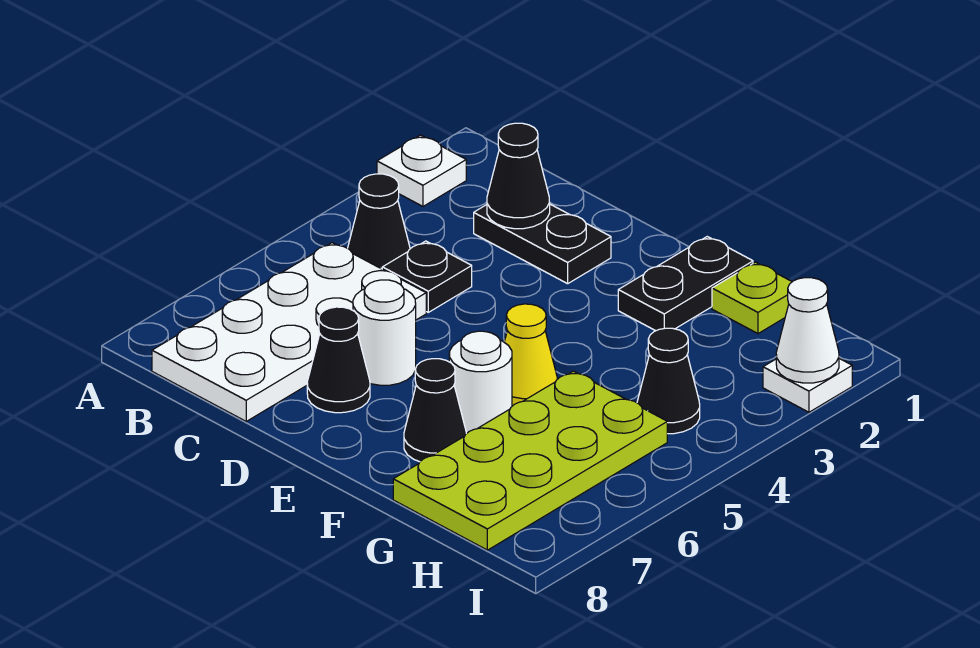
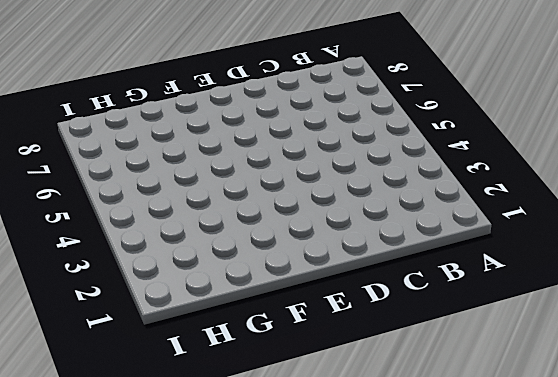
none -> white plate A2 level 1
none -> black cone B4 level 1
none -> white plate B5:C8 level 1

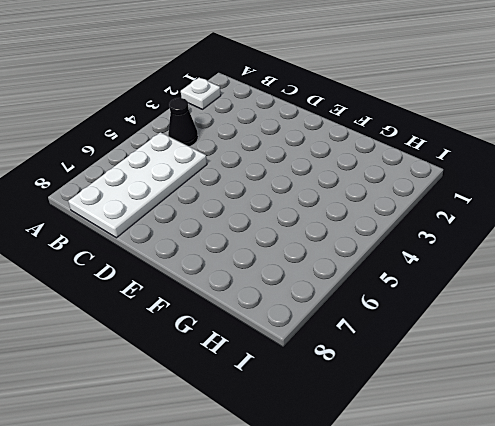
none -> black plate C2:D2 level 1
none -> black plate C4 level 1
none -> white round brick D6 level 1

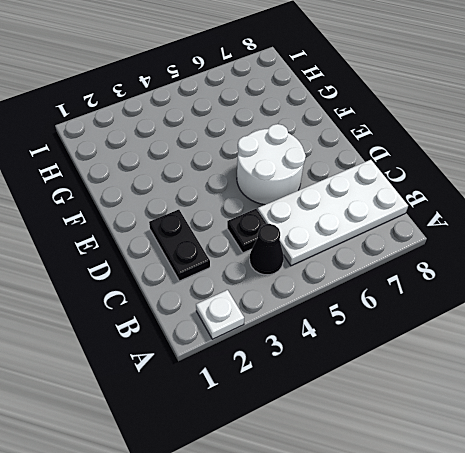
white round brick D5:E6 level 1 -> white round brick D6 level 1
none -> black cone D7 level 1
none -> black plate F1:F2 level 1
none -> yellow cone F5 level 1

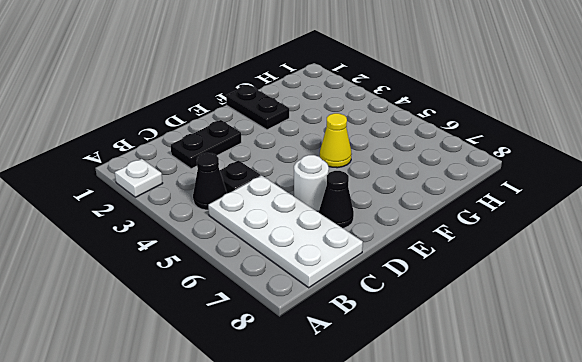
none -> white round brick F6 level 1
none -> black cone F7 level 1
none -> lime plate G1 level 1

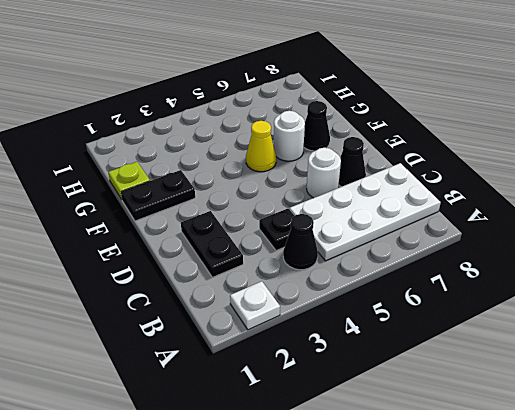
none -> lime plate G5:H8 level 1
none -> black cone H4 level 1
none -> white plate I2 level 1

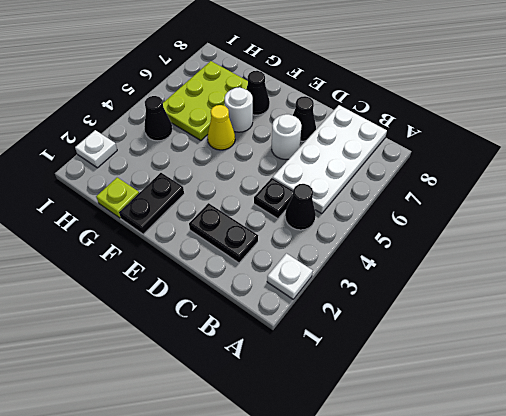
lime plate G5:H7 level 1 -> lime plate G5:H8 level 1
none -> black cone C2 level 2
none -> white cone I2 level 2

